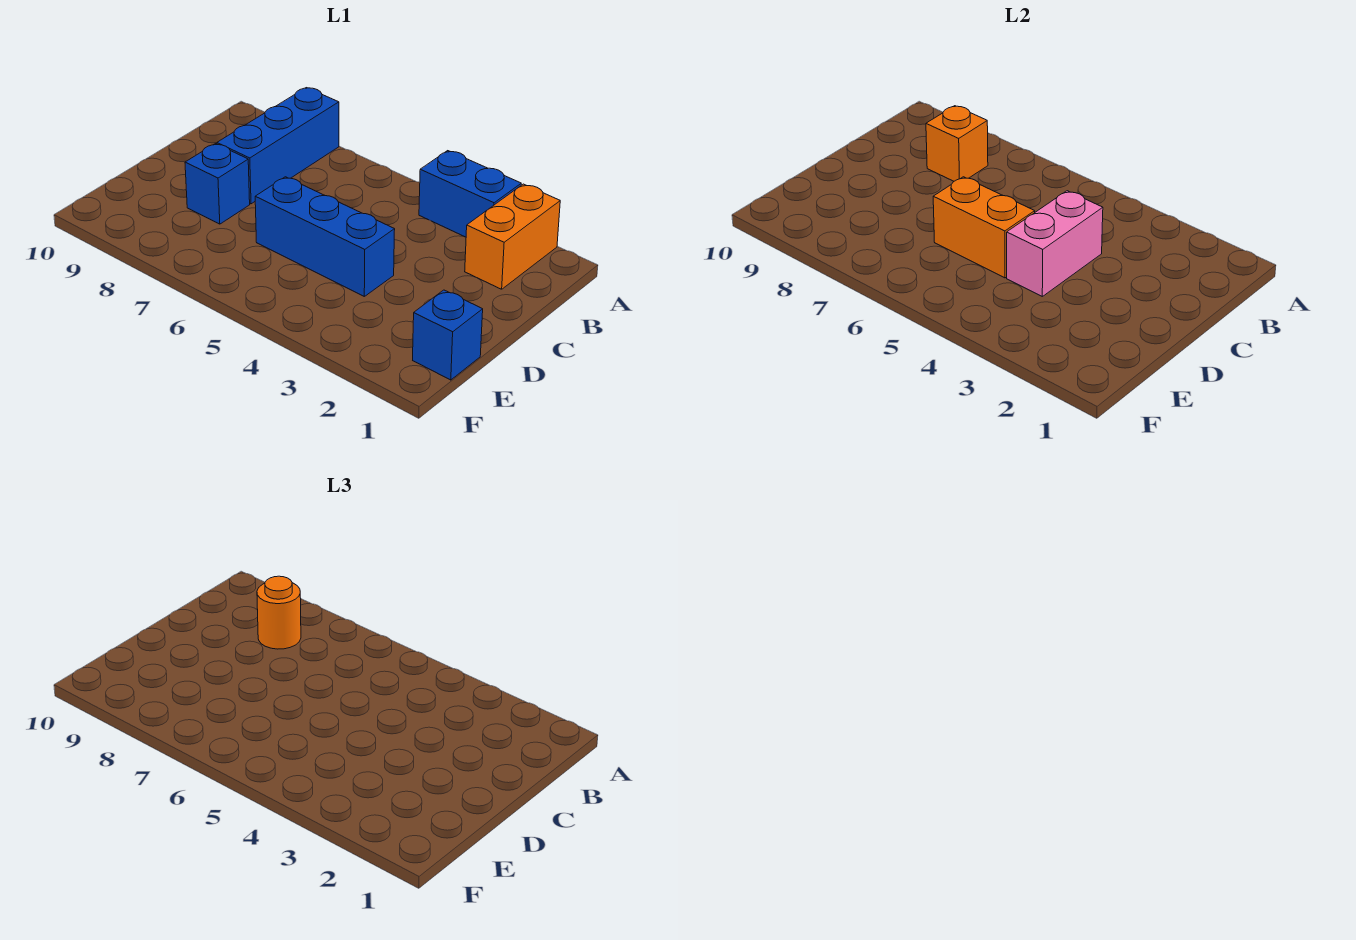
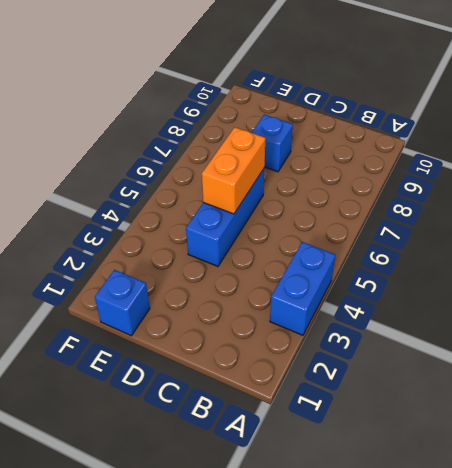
none -> orange brick A2:B2 level 1
none -> blue brick A8:C8 level 1

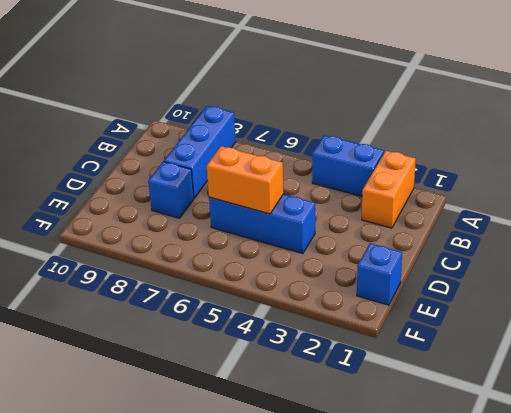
none -> orange brick B8 level 2
none -> pink brick C4:D4 level 2

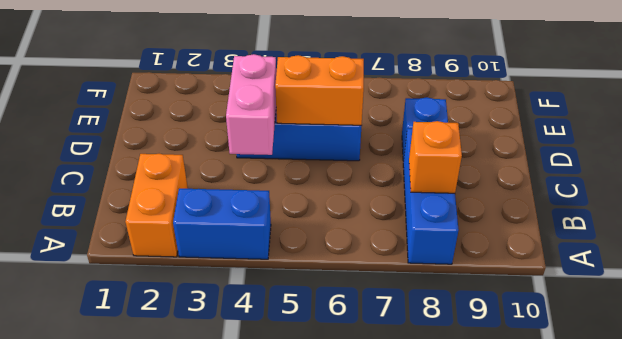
none -> blue brick E1 level 1
none -> orange round brick B8 level 3

